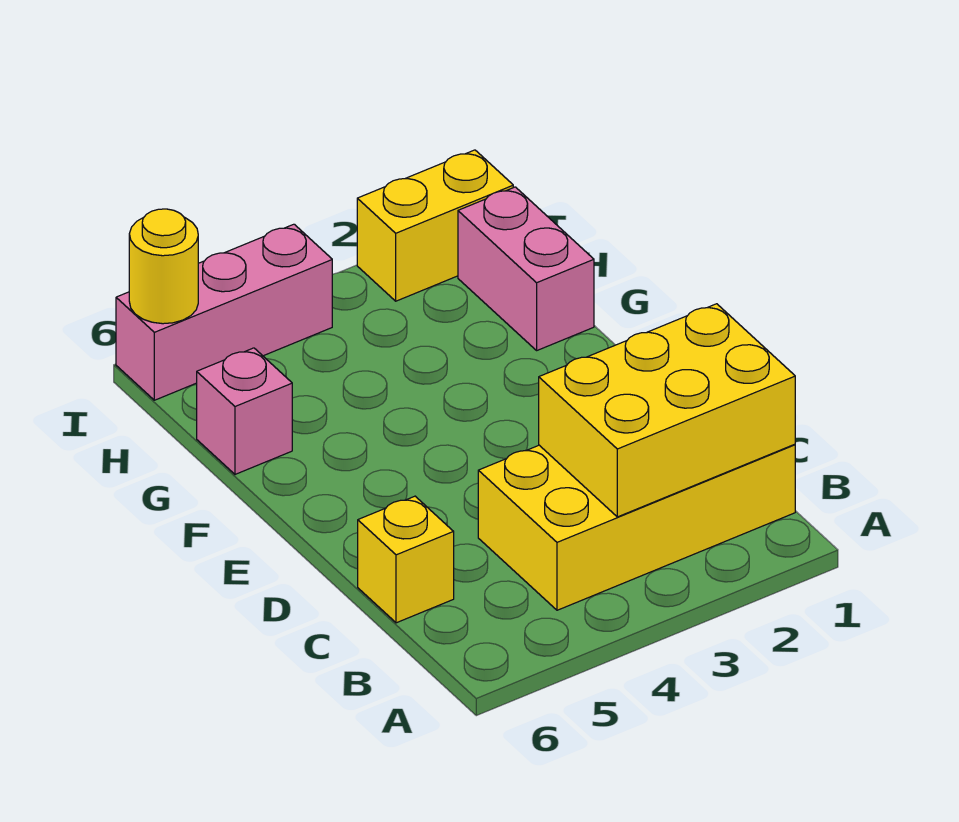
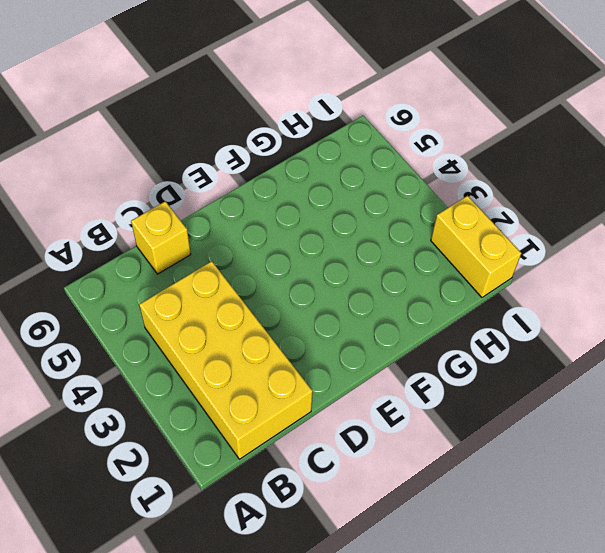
none -> pink brick G1:H1 level 1
none -> pink brick G6 level 1

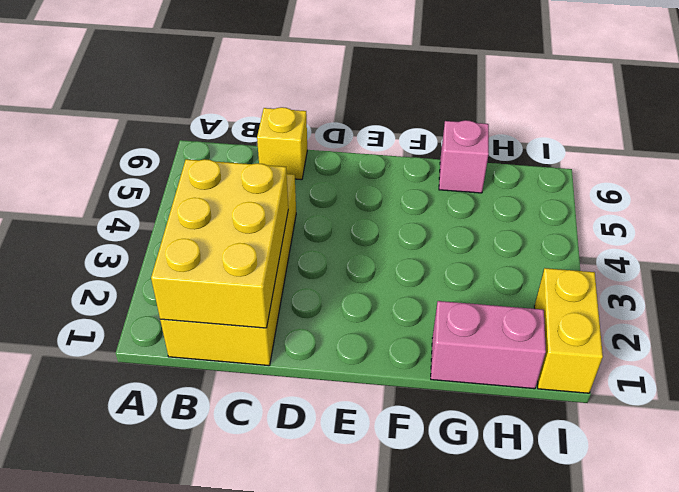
none -> pink brick I4:I6 level 1
none -> yellow round brick I6 level 2

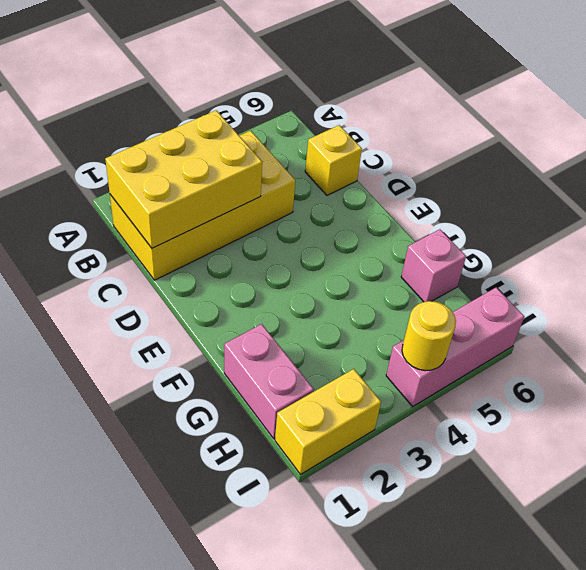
yellow round brick I4 level 2 -> yellow round brick I6 level 2

